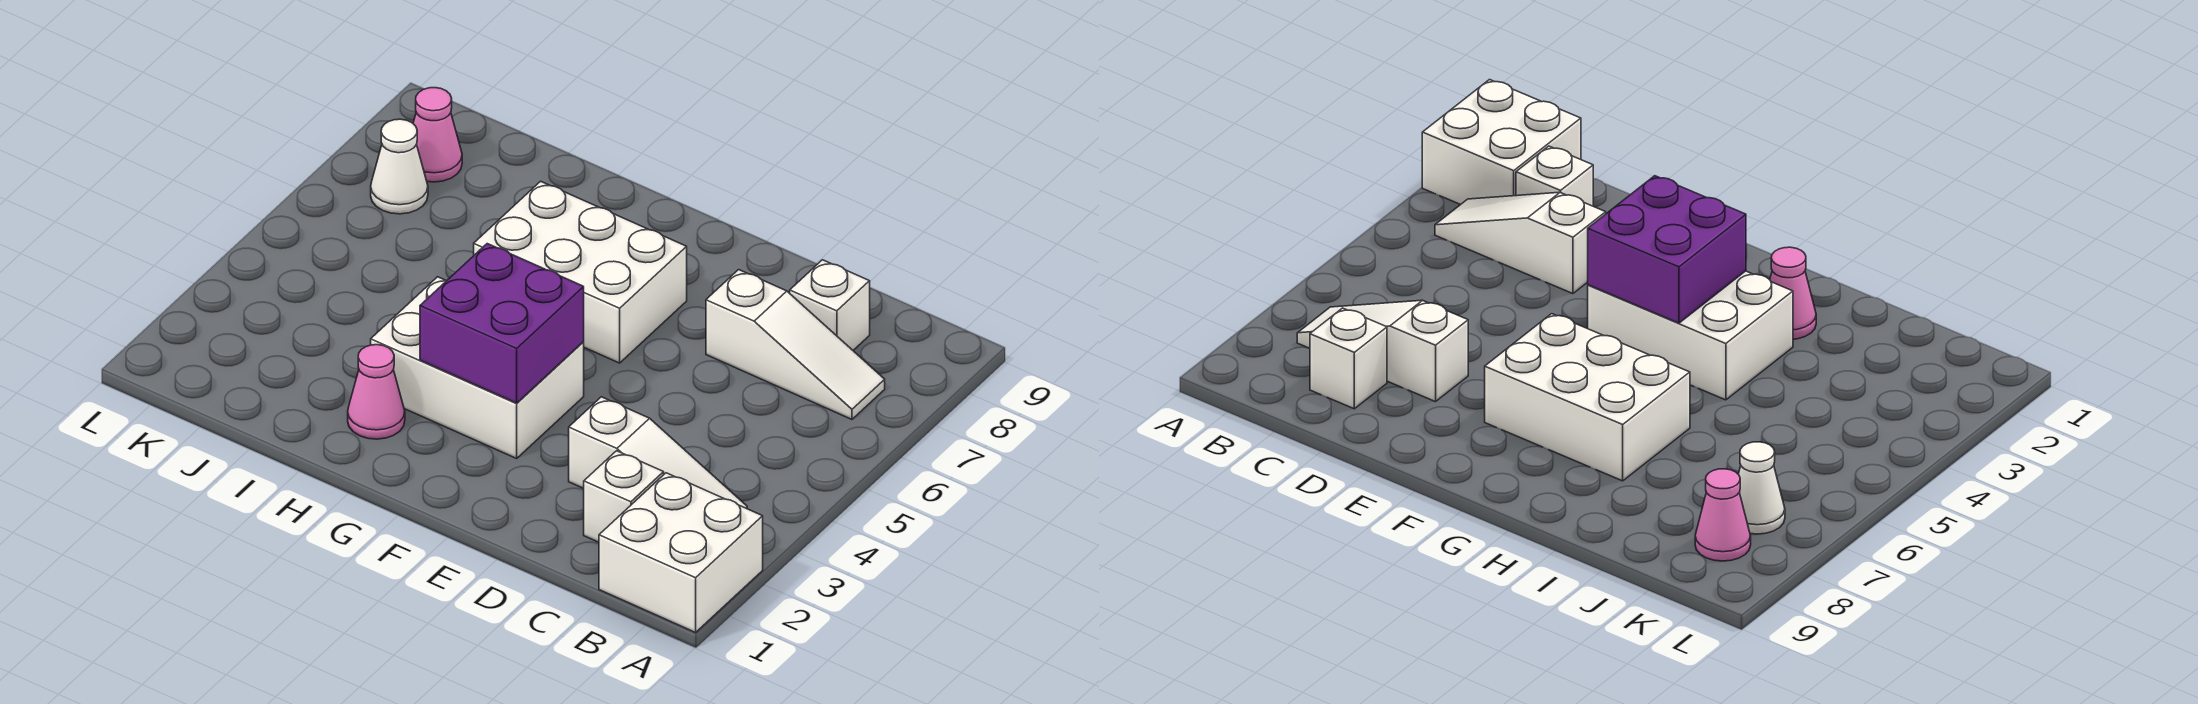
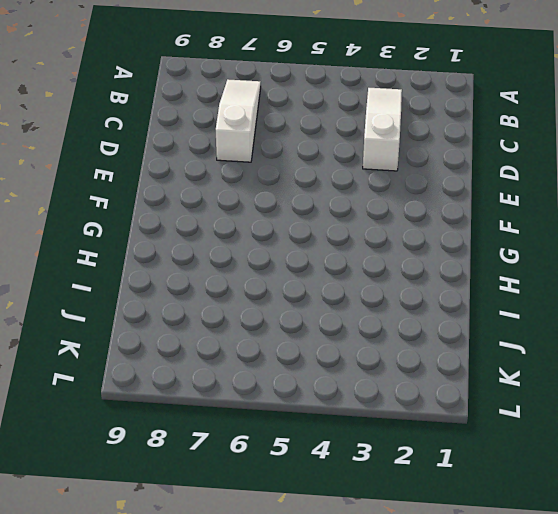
none -> white brick A1:B2 level 1
none -> white brick C2 level 1

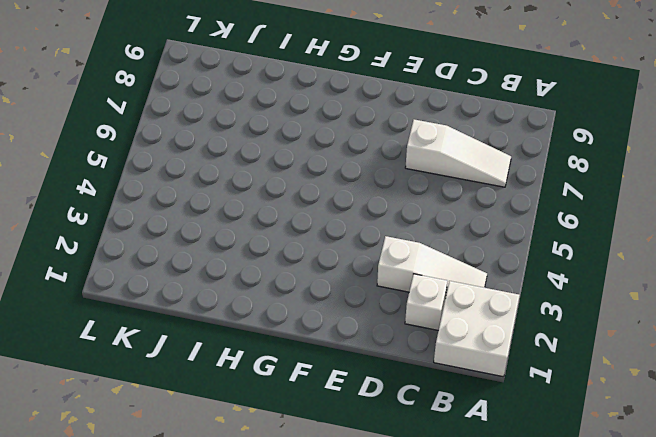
none -> white brick C8 level 1
none -> white brick F3:H4 level 1

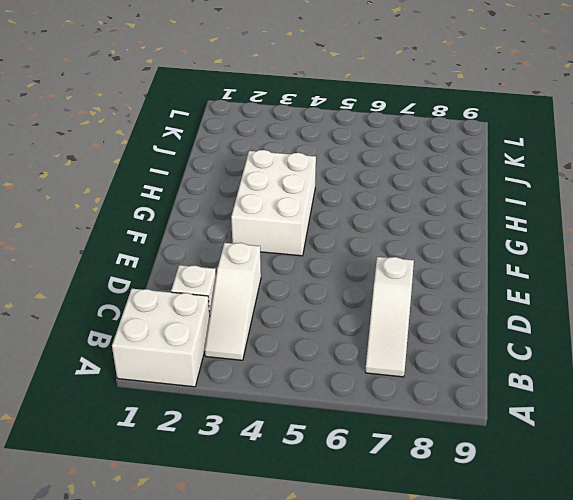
none -> white brick C8 level 1
none -> white brick F6:H7 level 1

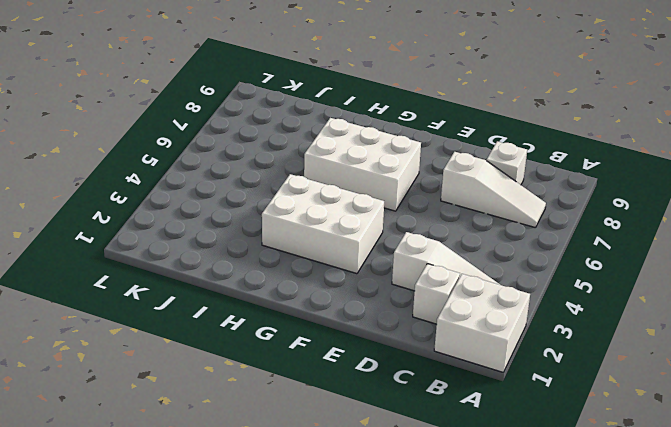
none -> pink cone H2 level 1
none -> white cone K7 level 1

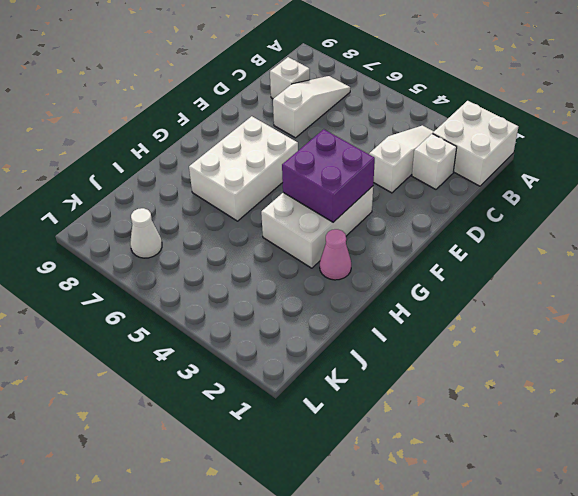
none -> pink cone K8 level 1

